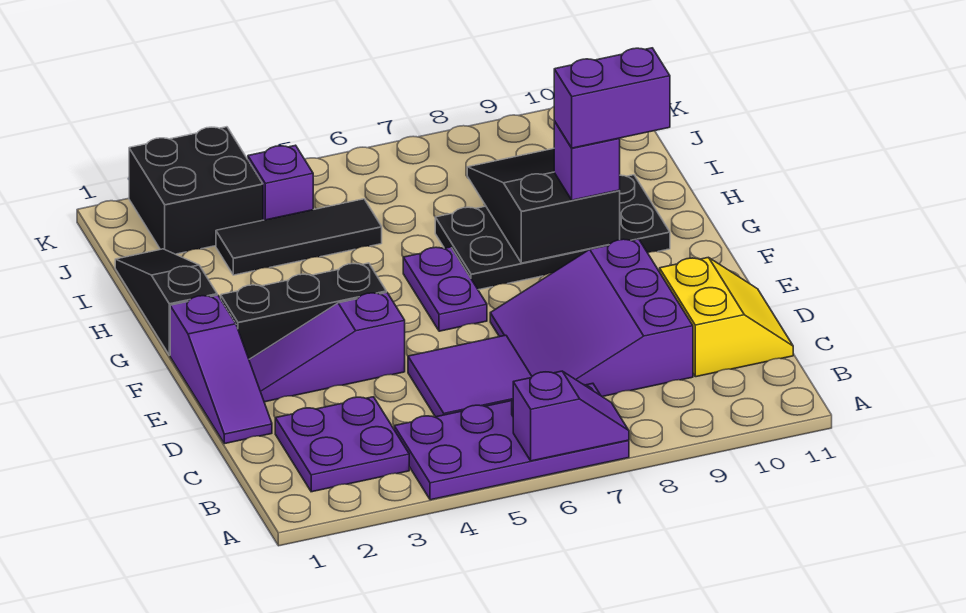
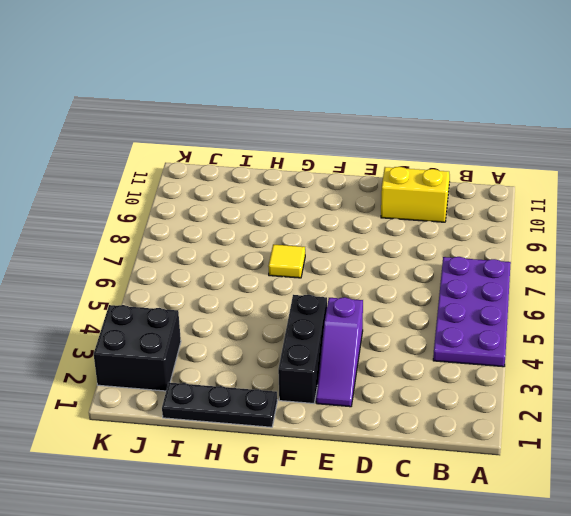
black plate G1:I1 level 1 -> black slope G1:I1 level 1 top G
yellow tile G7 level 1 -> black plate G7:H10 level 1
none -> purple plate B2:C3 level 1
none -> purple tile C5:D6 level 1
none -> purple slope C7:E9 level 1 top 9

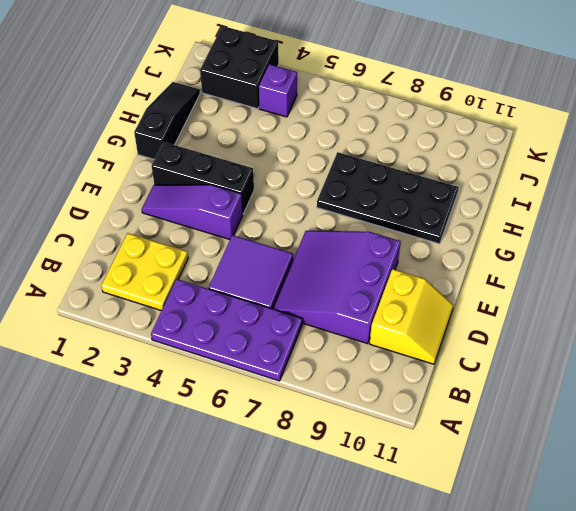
yellow plate B2:C3 level 1 -> purple plate B2:C3 level 1
none -> purple slope D1:F1 level 1 top F
none -> purple plate F6:G6 level 1
none -> black tile I3:I5 level 1

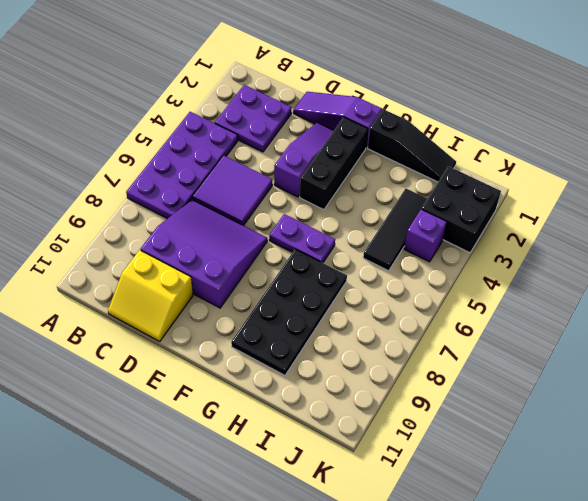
none -> purple slope A6:A7 level 2 top 6
none -> black slope G8:I9 level 2 top G
none -> purple brick G9 level 3

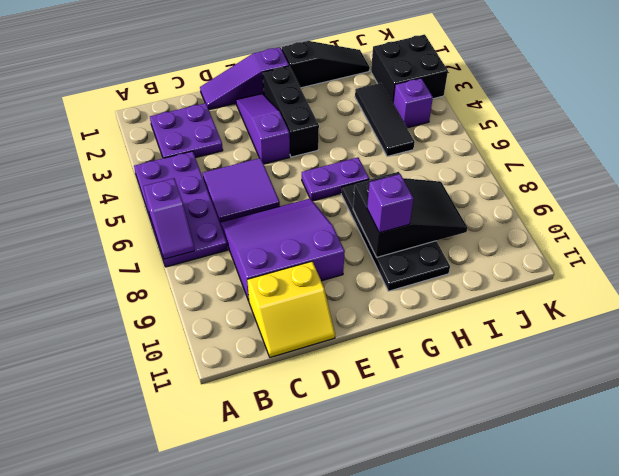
none -> purple brick G9:G10 level 4

